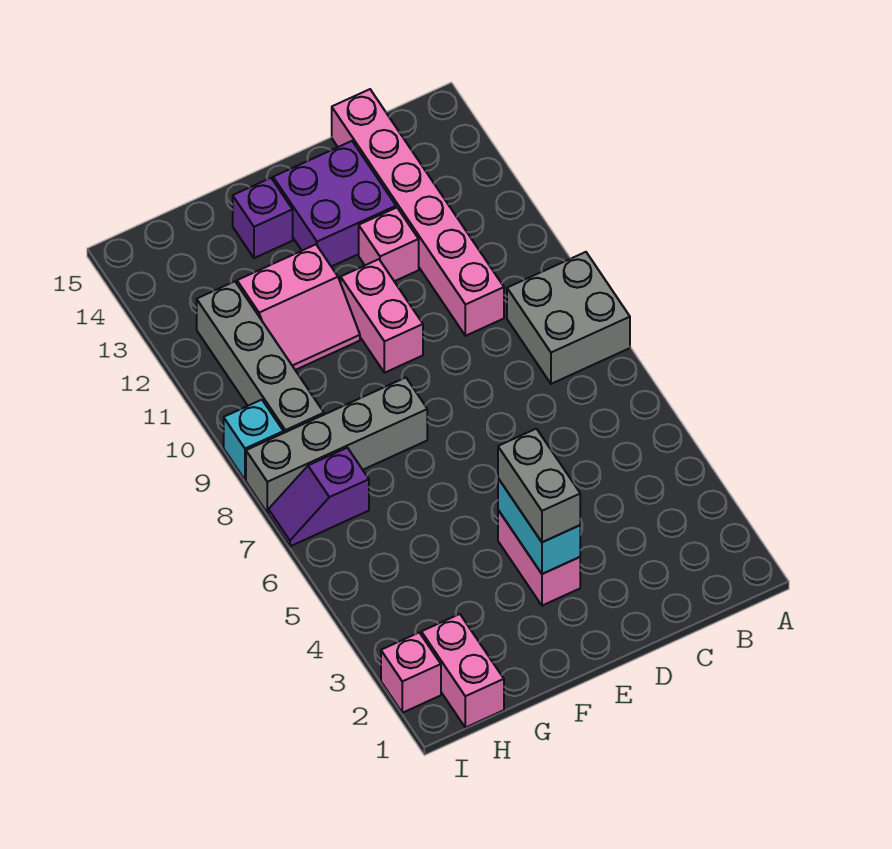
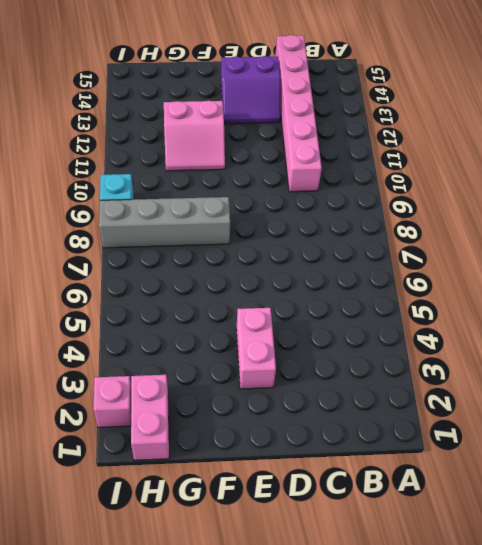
purple slope D13:E14 level 1 top 14 -> purple brick D13:E14 level 1
none -> grey brick A8:B9 level 1
none -> pink brick D12 level 1
none -> pink brick E10:E11 level 1

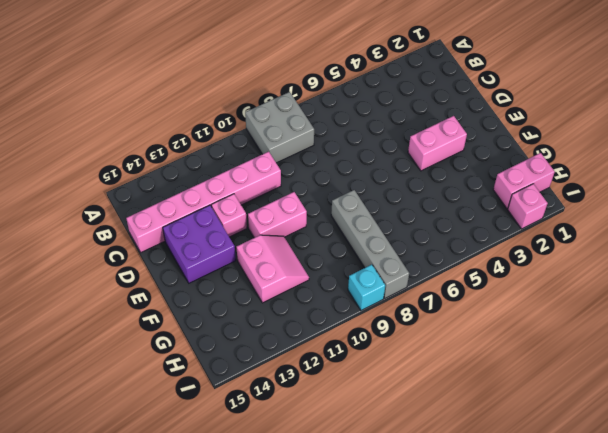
none -> purple brick F14 level 1
none -> purple slope H7:I7 level 1 top H
none -> grey brick H9:H12 level 1

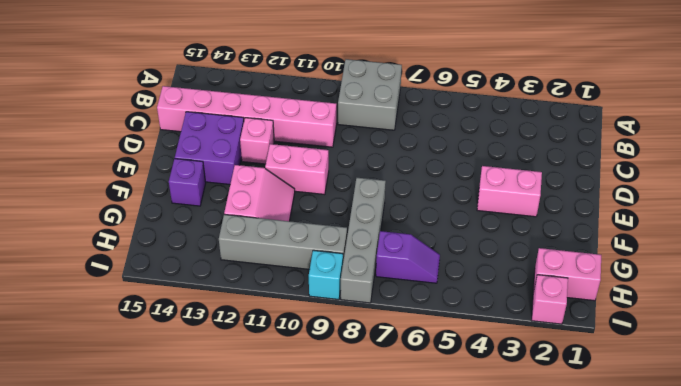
purple slope H6:H7 level 1 top 7 -> purple slope H7:I7 level 1 top H
none -> cyan brick E3:E4 level 2
none -> grey brick E3:E4 level 3

